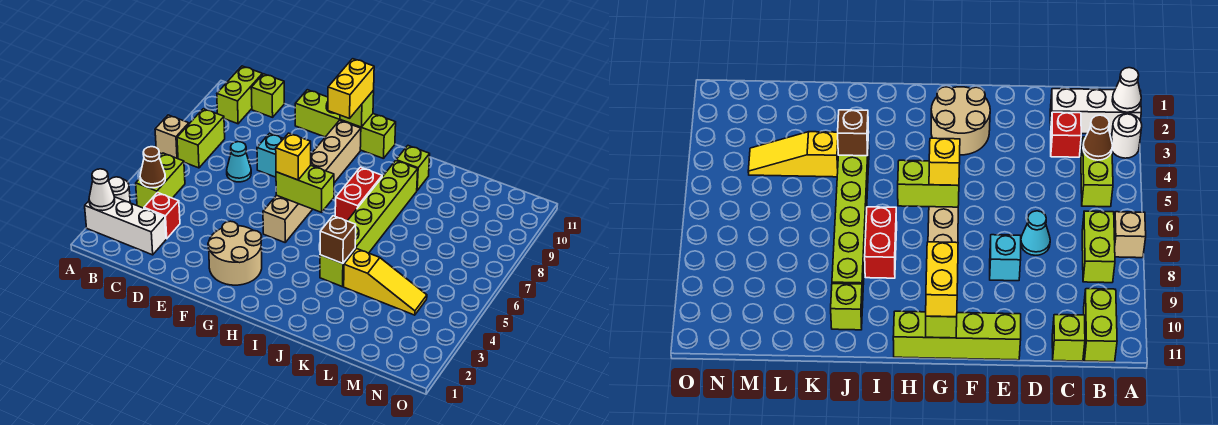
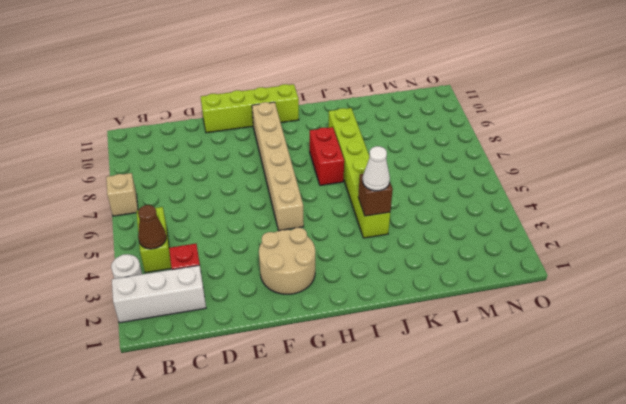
white cone J4 level 3 -> white cone A2 level 2
none -> lime brick B7:B8 level 1
none -> lime brick B10:B11 level 1
none -> lime brick C11 level 1

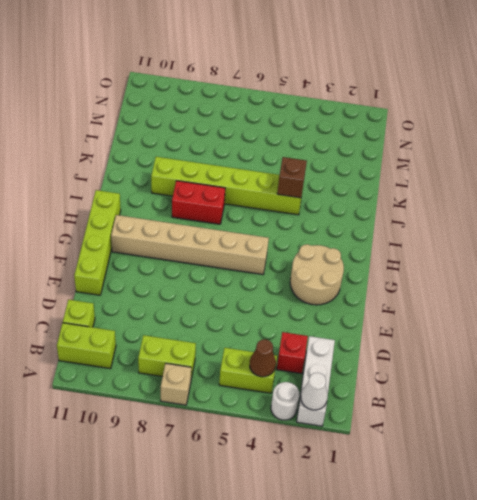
none -> cyan cone D7 level 1
none -> cyan brick E8 level 1
none -> lime brick J10 level 1

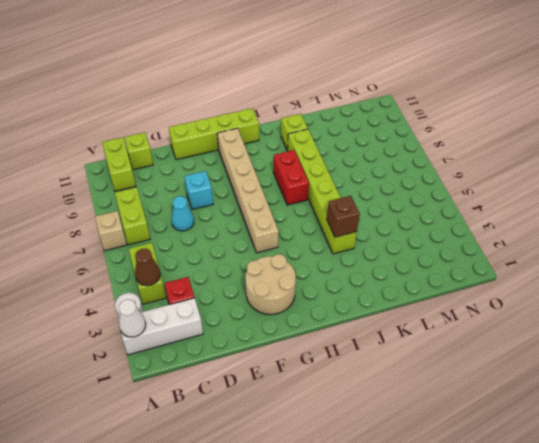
none -> yellow slope K4:M4 level 1 top K
none -> lime brick G6:H6 level 2
none -> lime brick G11 level 2

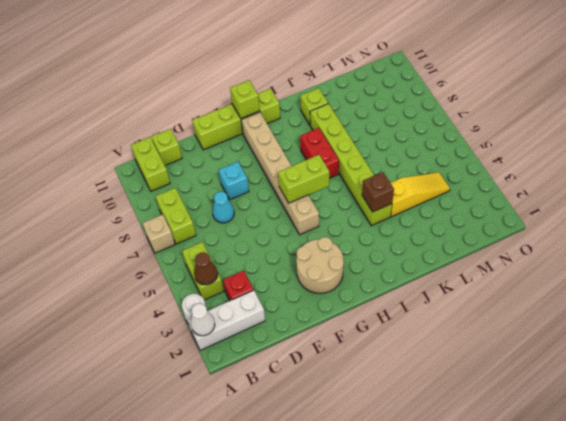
none -> yellow brick G6 level 3
none -> yellow brick G10:G11 level 3

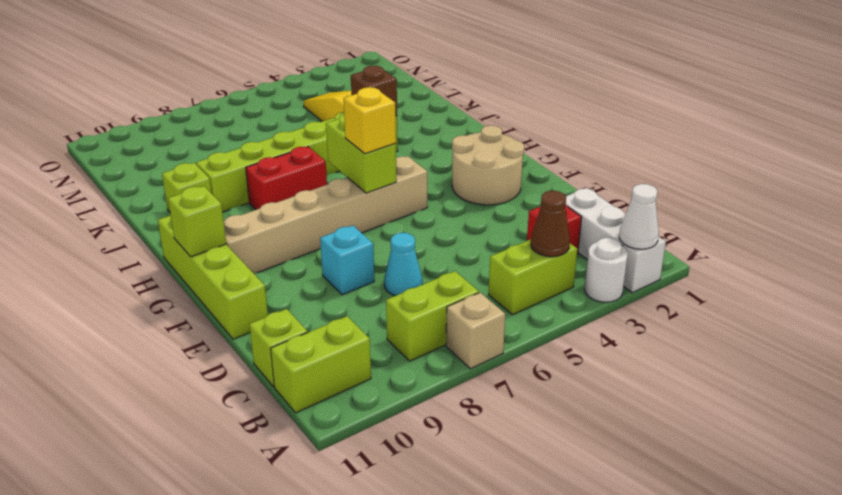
none -> yellow brick G10:G11 level 3

